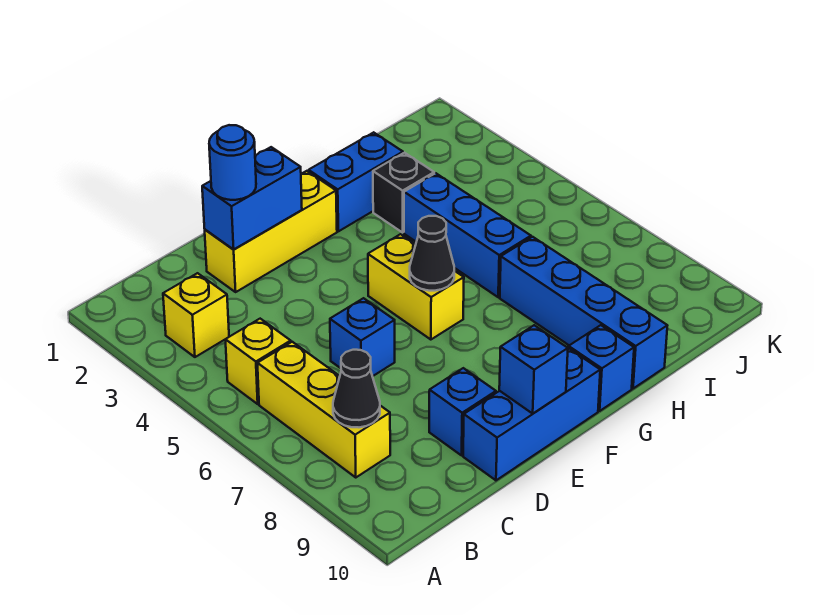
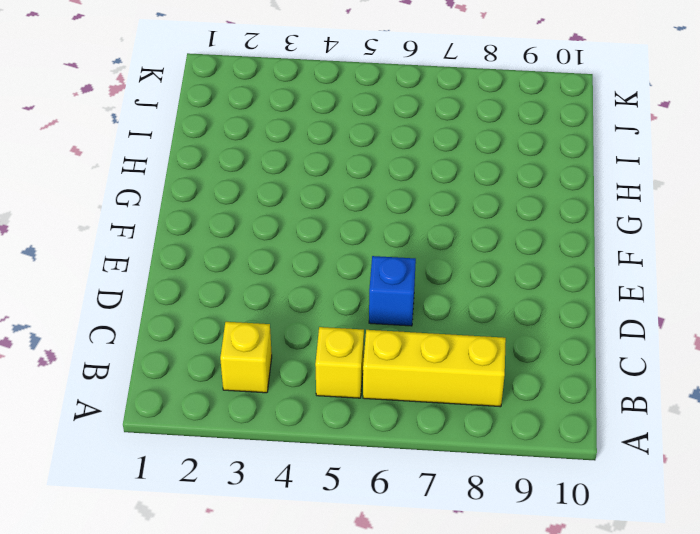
none -> yellow brick D2:F2 level 1
none -> blue brick D9 level 1
none -> blue brick D10:F10 level 1

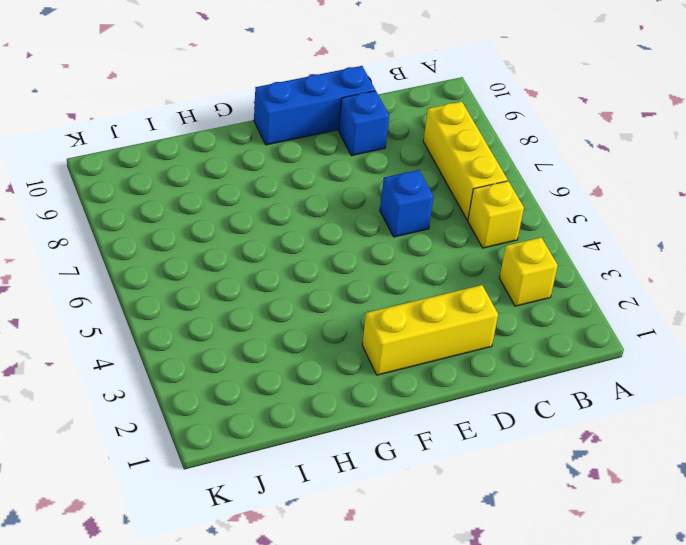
none -> yellow brick F5:F6 level 1
none -> blue brick G2:H2 level 1
none -> blue brick G10 level 1

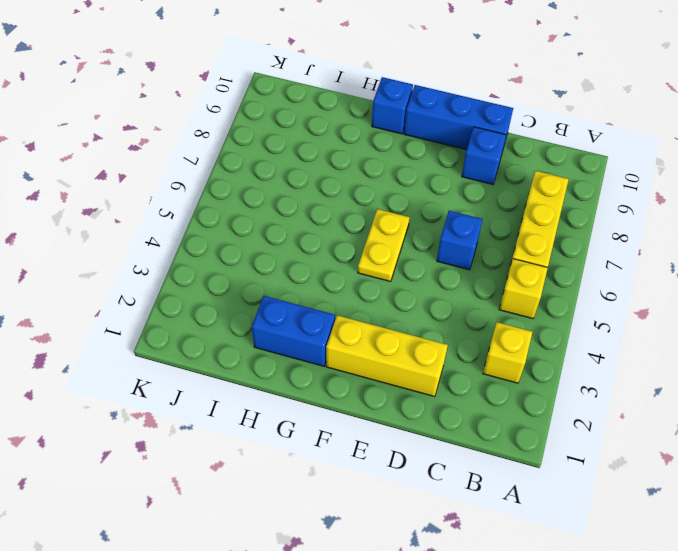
yellow plate F5:F6 level 1 -> yellow brick F5:F6 level 1
none -> black brick H3 level 1
none -> blue brick H4:H6 level 1
none -> blue brick H7:H10 level 1

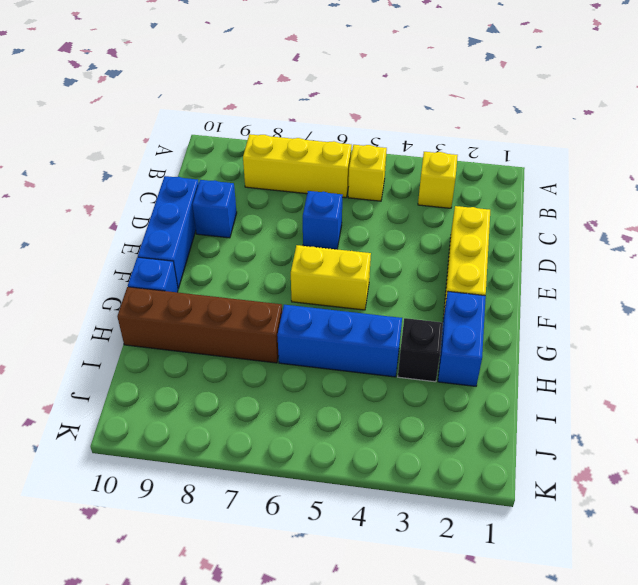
brown brick H7:H10 level 1 -> blue brick H7:H10 level 1
none -> black cone B8 level 2
none -> blue brick D2:E2 level 2
none -> blue brick E10 level 2

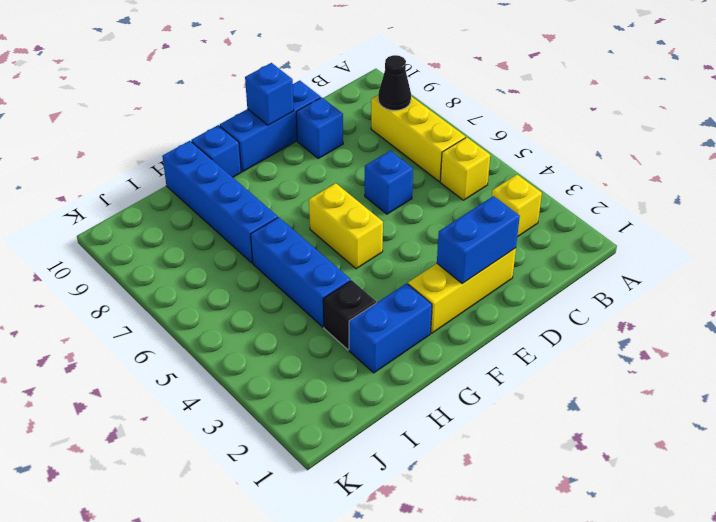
none -> black cone F6 level 2
none -> blue round brick D2 level 3

